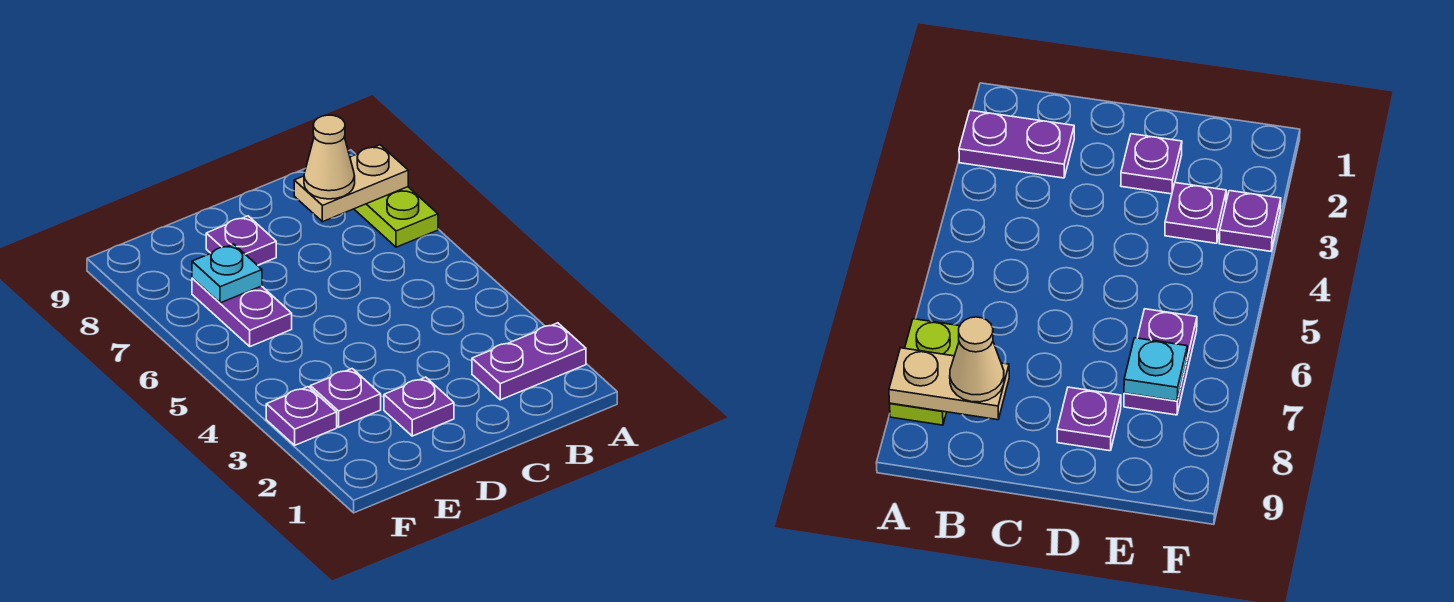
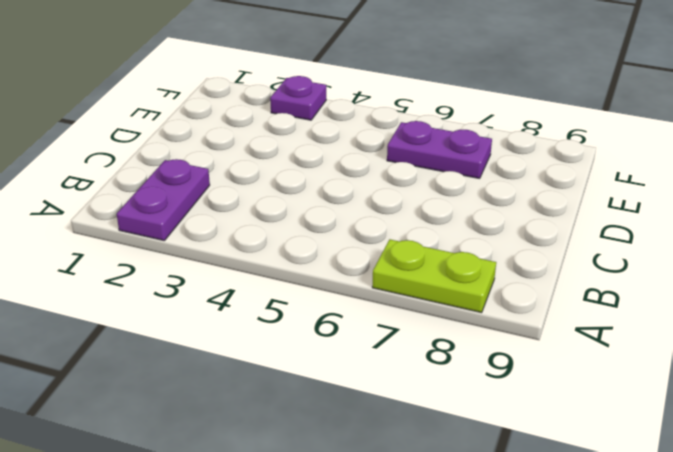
none -> purple plate D2 level 1
none -> purple plate D8 level 1

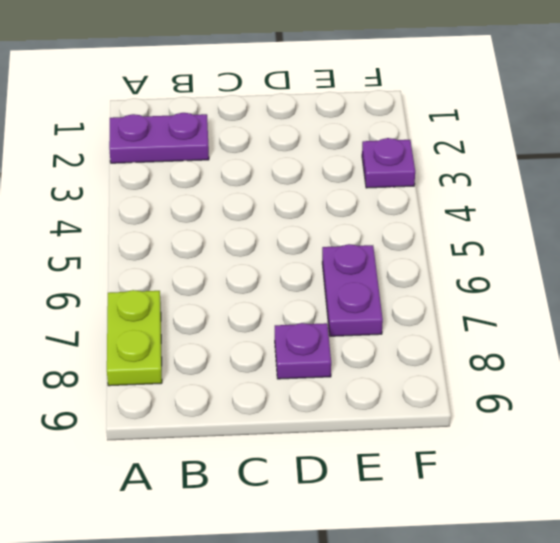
none -> purple plate D2 level 1
none -> purple plate E3 level 1

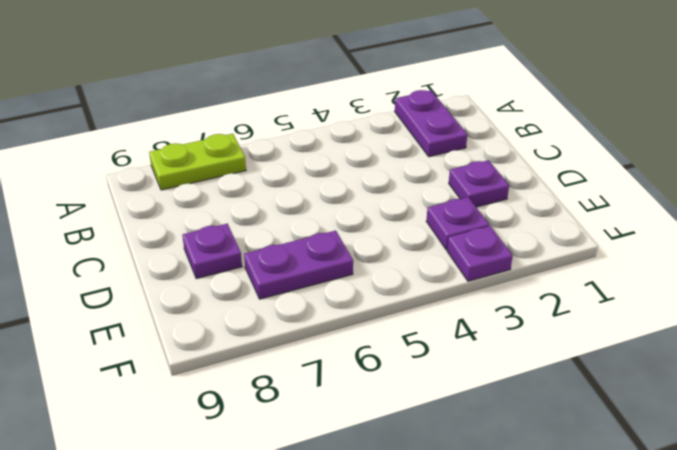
none -> tan plate A8:B8 level 2
none -> cyan plate E7 level 2

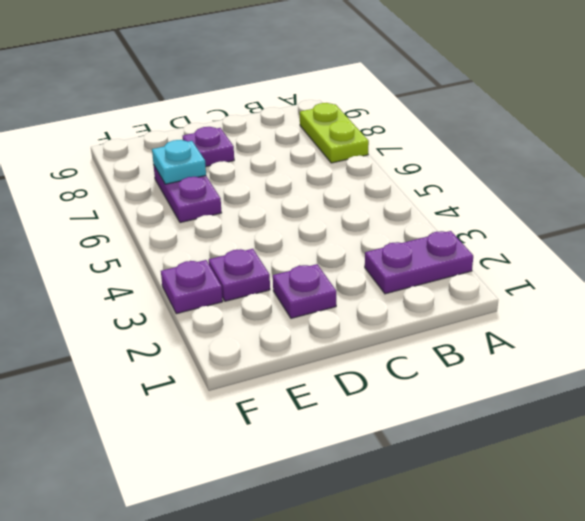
none -> tan plate A8:B8 level 2
none -> tan cone B8 level 3

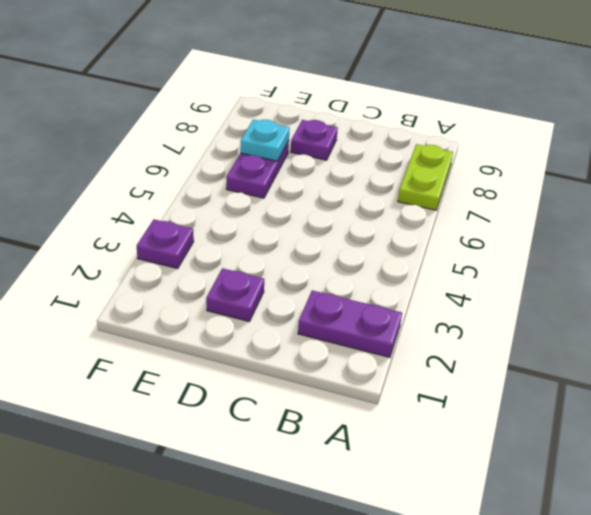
none -> purple plate E3 level 1
none -> tan plate A8:B8 level 2

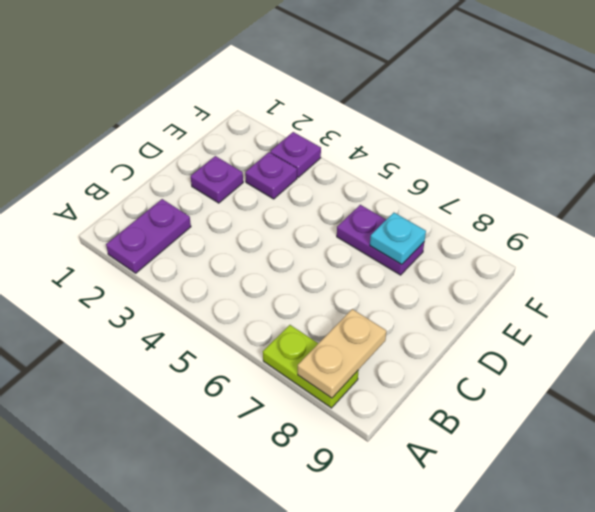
none -> purple plate D8 level 1
none -> tan cone B8 level 3

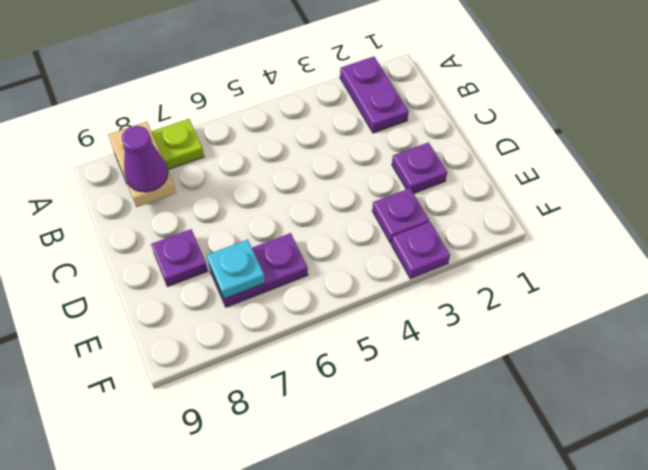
purple cone B8 level 3 -> tan cone B8 level 3

